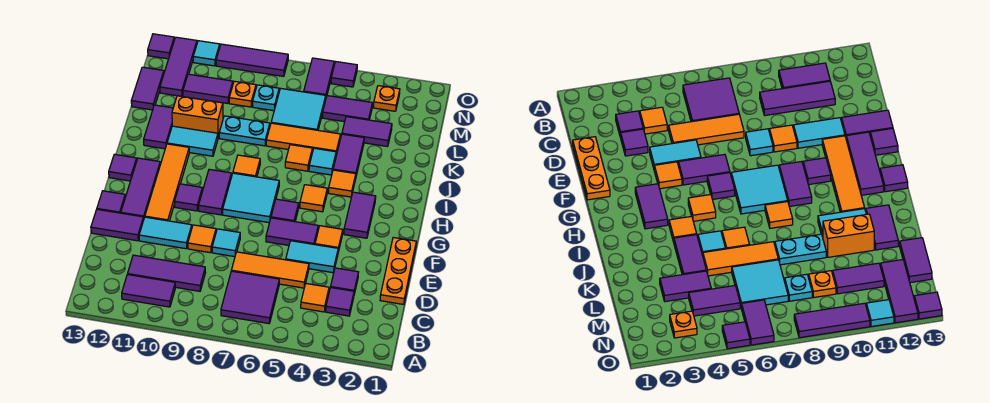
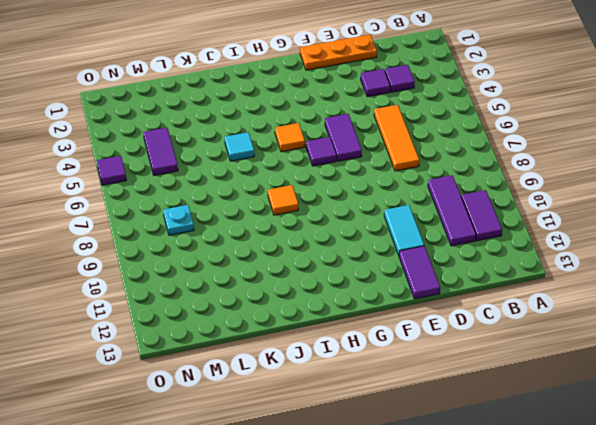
none -> purple tile B6:C7 level 1
none -> orange tile C4 level 1
none -> cyan tile E4:E5 level 1
none -> cyan tile E8 level 1

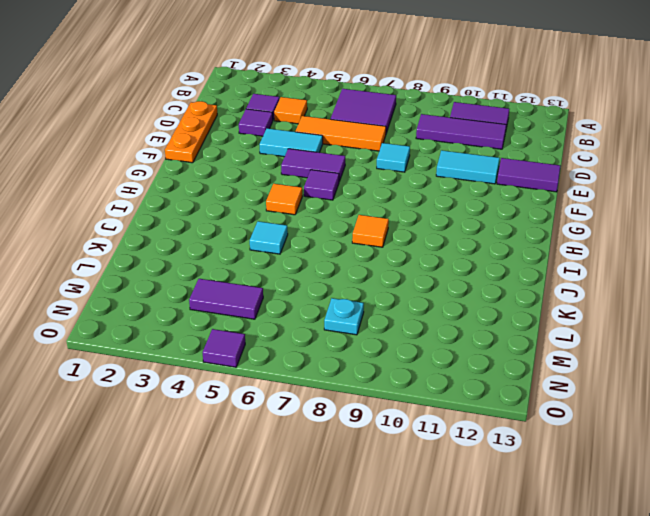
none -> orange tile E9 level 1
none -> orange tile F4 level 1
none -> orange tile F11:I11 level 1
none -> purple tile F12:H12 level 1

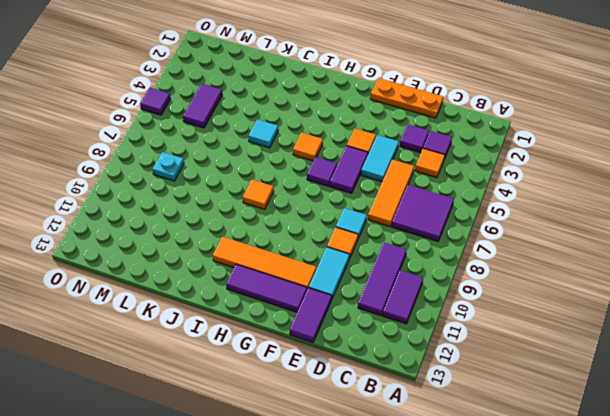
none -> purple tile F13 level 1
none -> purple tile G3:H3 level 1
none -> cyan tile G7:H8 level 1
none -> purple tile G9:H9 level 1

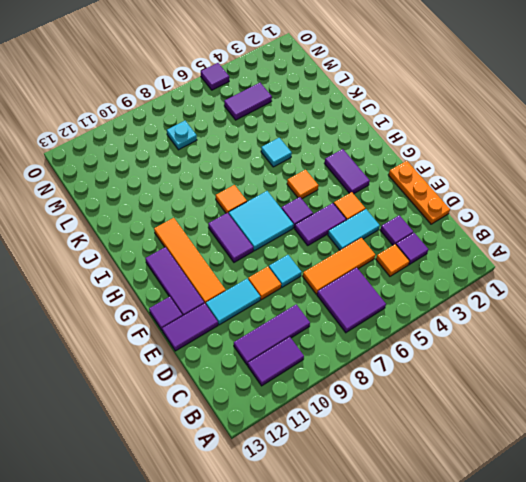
none -> purple tile G10 level 1
none -> purple tile H13 level 1
none -> orange tile I4 level 1
none -> purple tile J4:K4 level 1

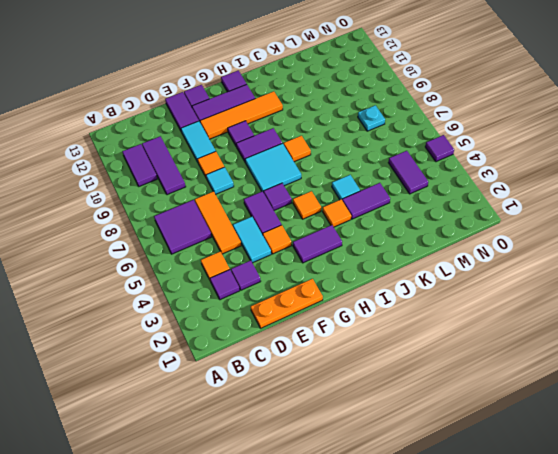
none -> orange tile J6 level 1
none -> cyan tile J10:J11 level 1
none -> purple tile J12:K12 level 1
none -> orange tile K5:K7 level 1

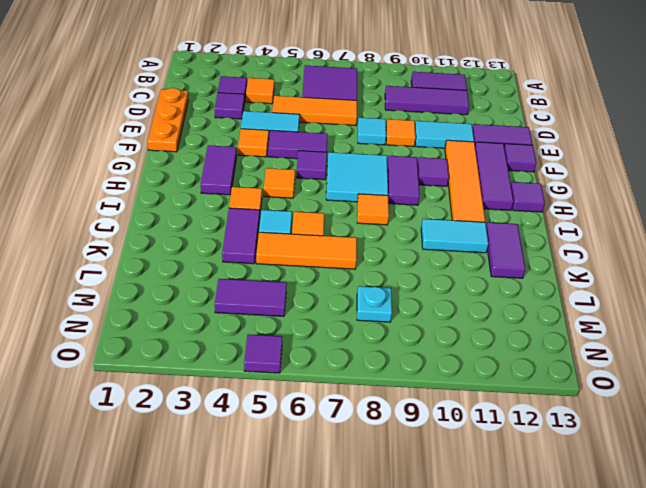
none -> cyan plate K8:K9 level 1
none -> orange brick K10:K11 level 1
none -> purple tile L3:L4 level 1
none -> cyan tile L6:M7 level 1

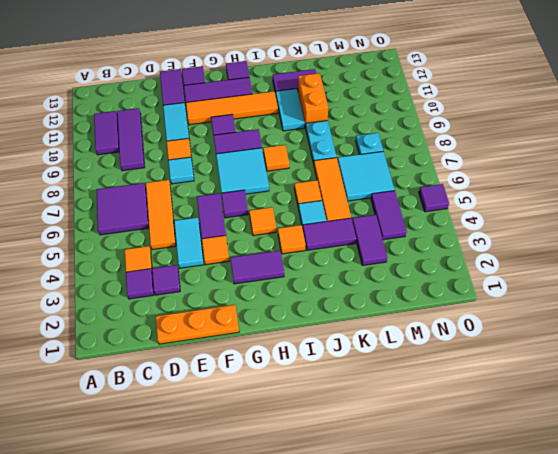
none -> purple tile L13:M13 level 1
none -> orange plate M9 level 1
none -> purple tile M10:M11 level 1
none -> purple tile M12:O12 level 1

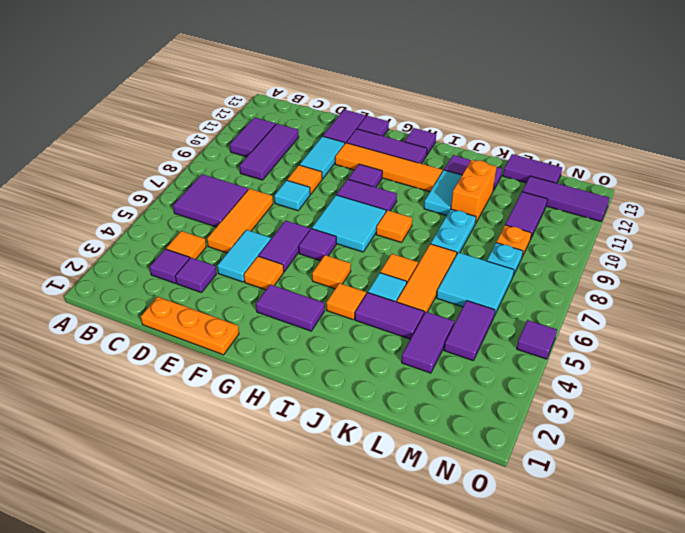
none -> orange plate N3 level 1
none -> purple tile N6:O6 level 1
none -> purple tile O8:O10 level 1
none -> cyan tile O11 level 1

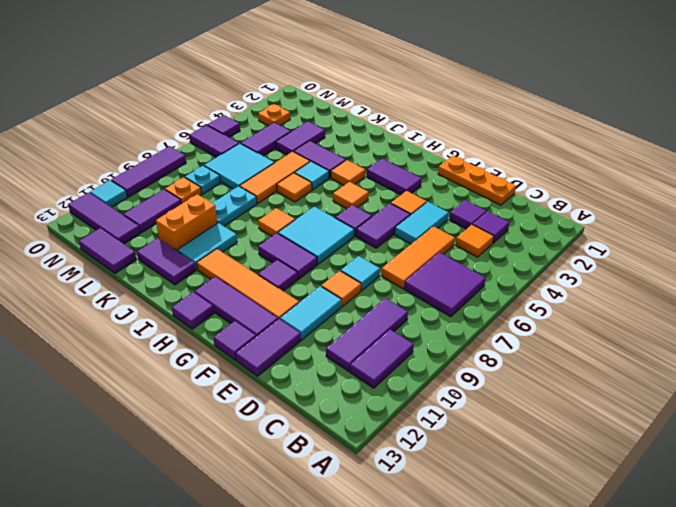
none -> purple tile O13 level 1

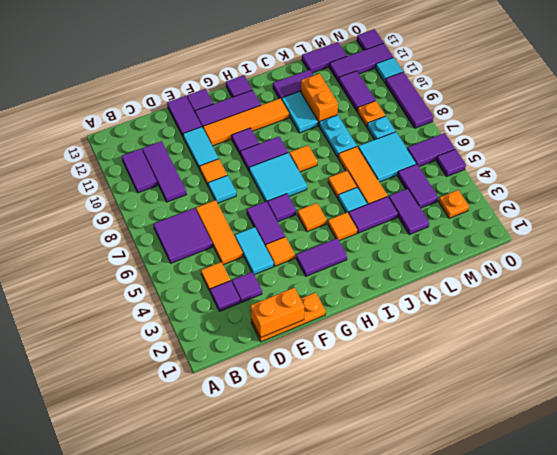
orange brick D1:E1 level 2 -> none

